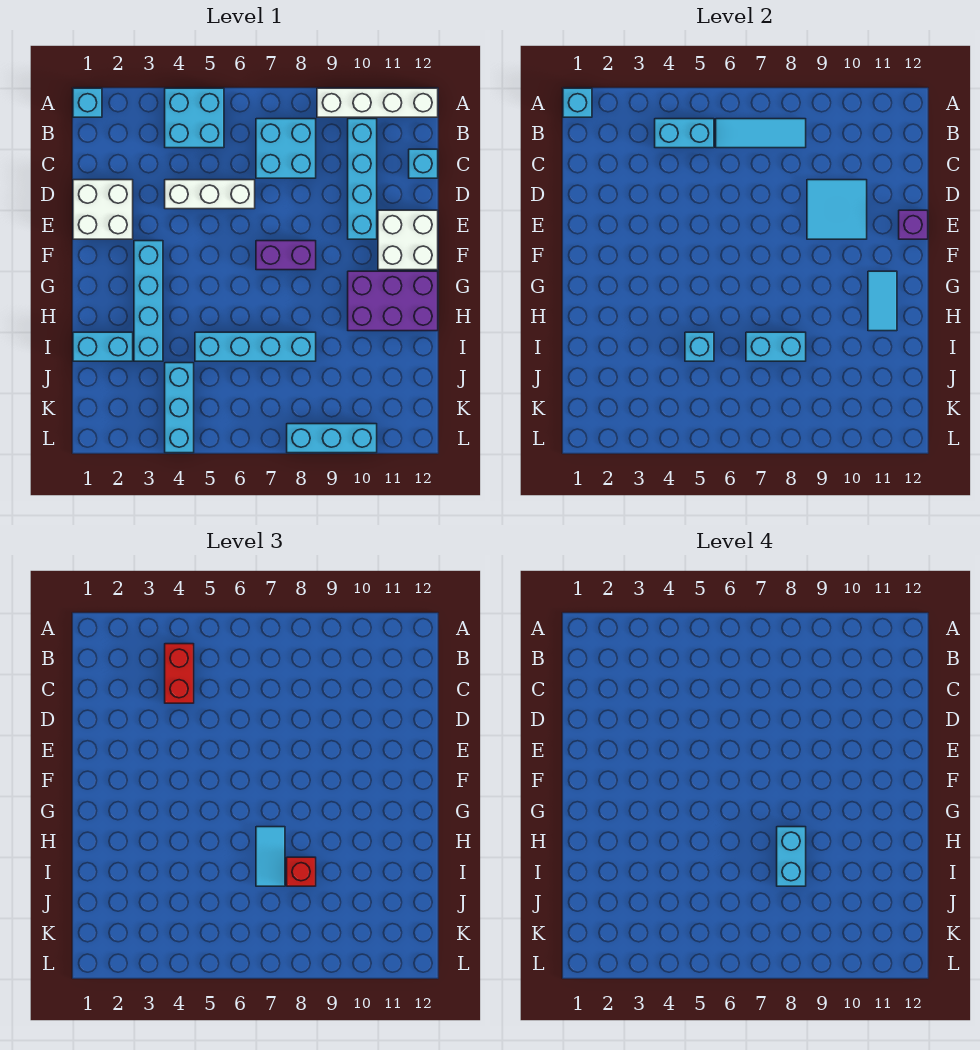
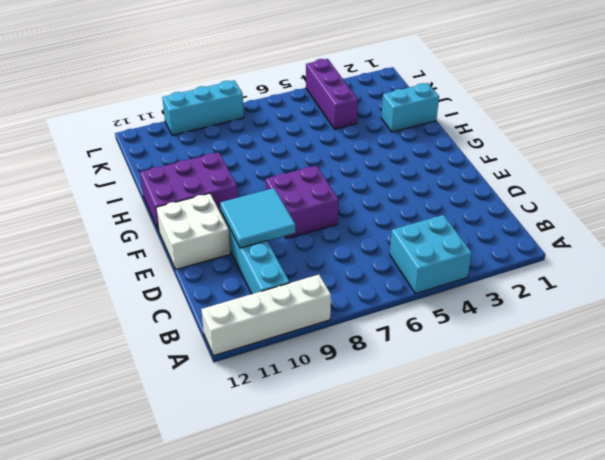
purple brick E7:F8 level 1 -> purple brick F7:F8 level 1
purple brick J4:L4 level 1 -> cyan brick J4:L4 level 1
none -> cyan brick A1 level 1
none -> cyan brick B7:C8 level 1
none -> cyan brick C12 level 1

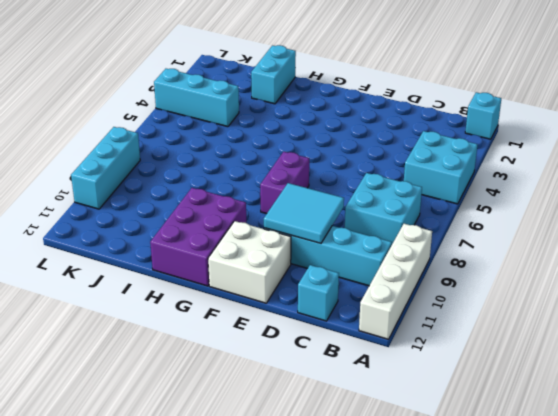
none -> white brick D1:E2 level 1
none -> white brick D4:D6 level 1
none -> cyan brick F3:I3 level 1

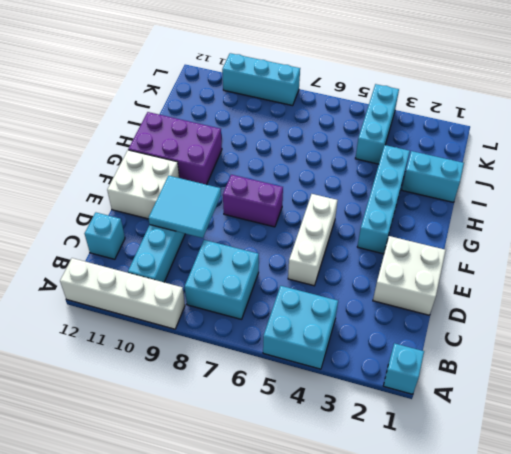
white brick D5:F5 level 1 -> white brick D4:D6 level 1
none -> cyan brick I5:I8 level 1
none -> cyan brick A1 level 2
none -> cyan brick B4:B5 level 2

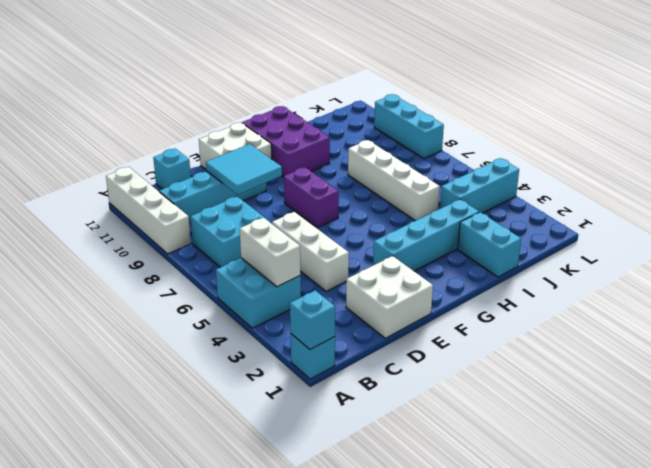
white brick B4:B5 level 2 -> cyan brick B4:B5 level 2
white brick I5:I8 level 1 -> cyan brick I5:I8 level 1
none -> cyan tile B6:B8 level 2
none -> purple brick E12 level 2
none -> cyan tile G11:H11 level 2

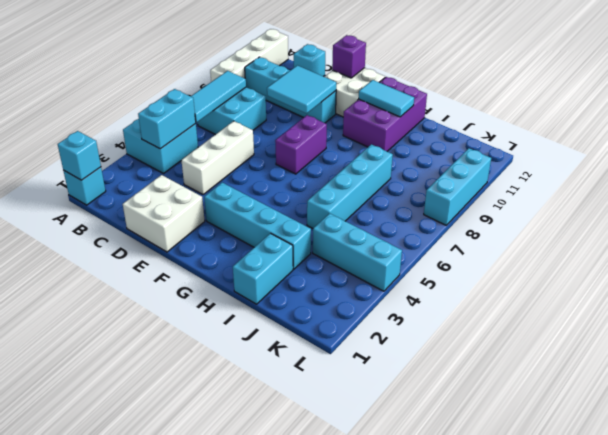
none -> cyan brick I5 level 2
none -> cyan brick I7:I8 level 2
none -> red brick B4:C4 level 3

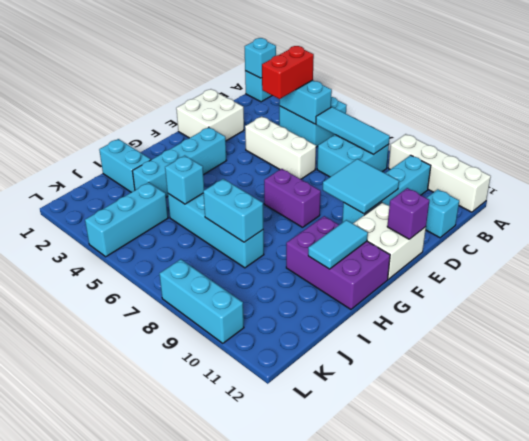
none -> cyan tile H7:I7 level 3
none -> red brick I8 level 3
none -> cyan brick H8:I8 level 4

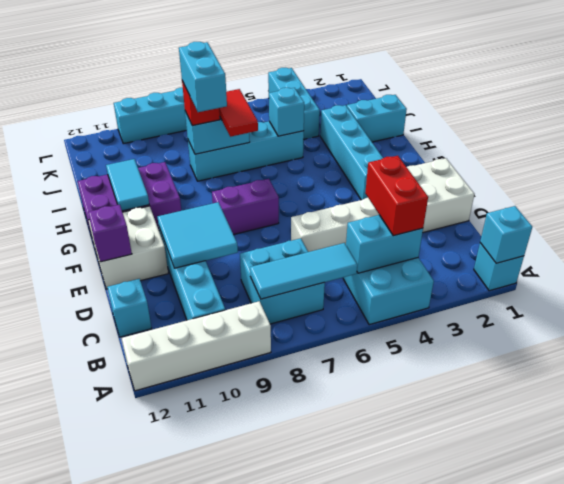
red tile H7:I7 level 3 -> cyan tile H7:I7 level 3

